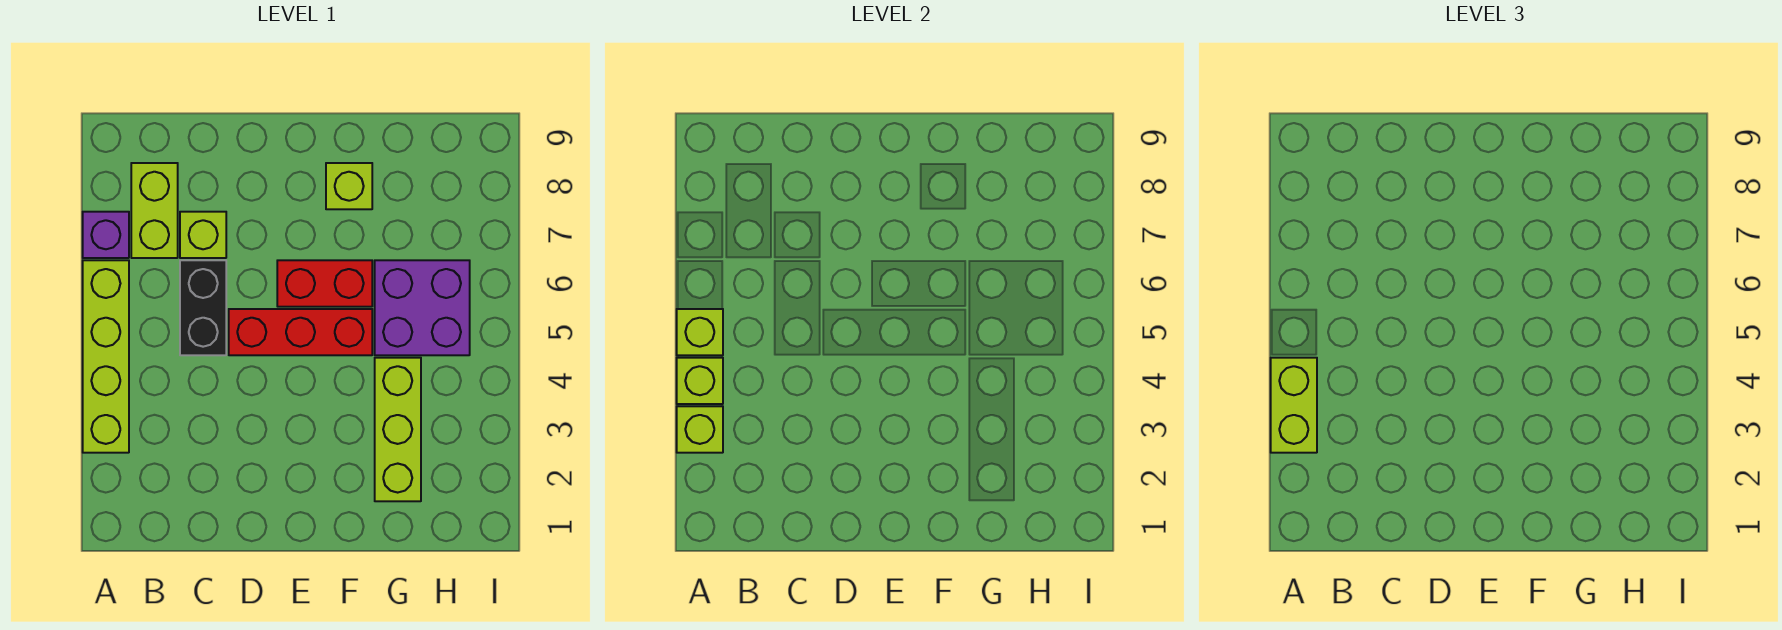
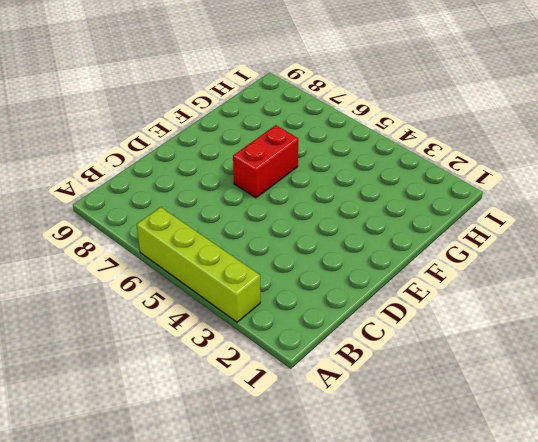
none -> purple brick A7 level 1
none -> lime brick B7:B8 level 1
none -> black brick C5:C6 level 1

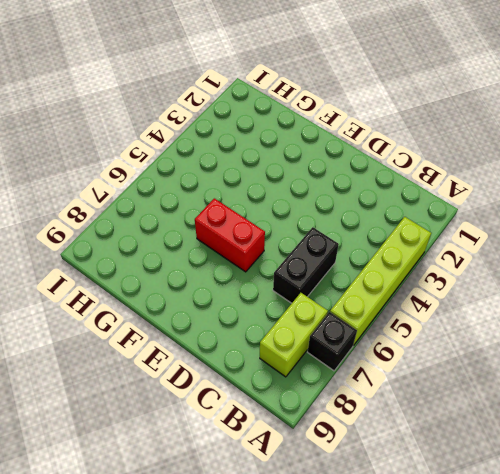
black brick A7 level 1 -> purple brick A7 level 1
none -> lime brick C7 level 1
none -> red brick D5:F5 level 1
none -> lime brick F8 level 1

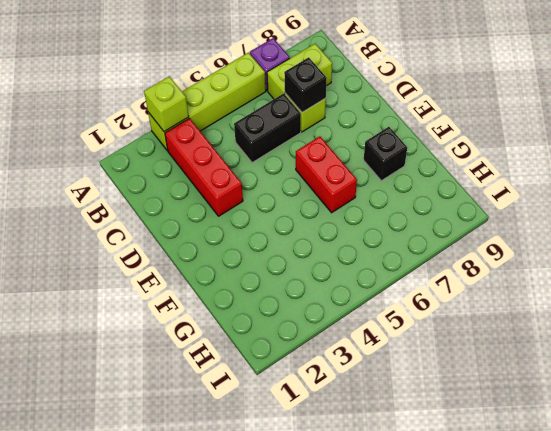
red brick B3:D3 level 1 -> red brick D5:F5 level 1
black brick C7 level 2 -> none
black brick F8 level 1 -> lime brick F8 level 1
none -> lime brick G2:G4 level 1
none -> purple brick G5:H6 level 1
none -> lime brick A4 level 2

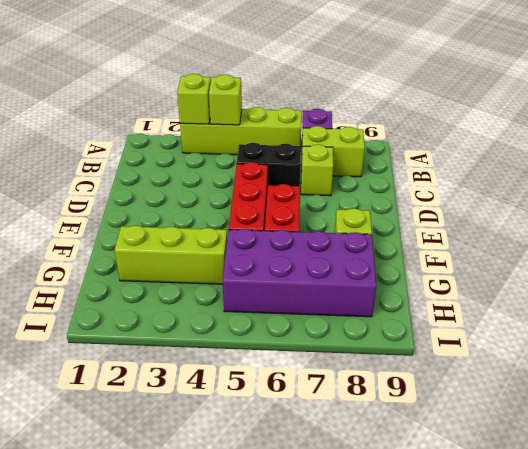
purple brick G5:H8 level 1 -> purple brick G5:H6 level 1
none -> lime brick A5 level 2
none -> lime brick A3:A4 level 3

